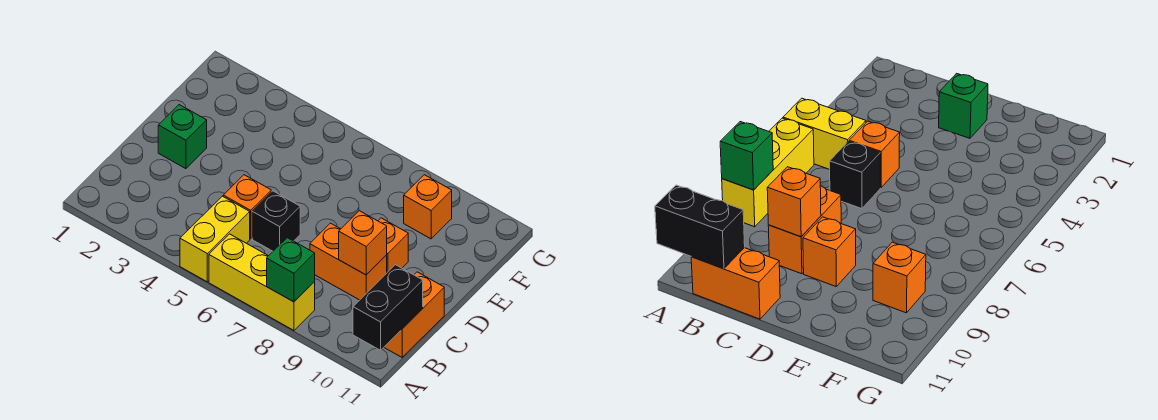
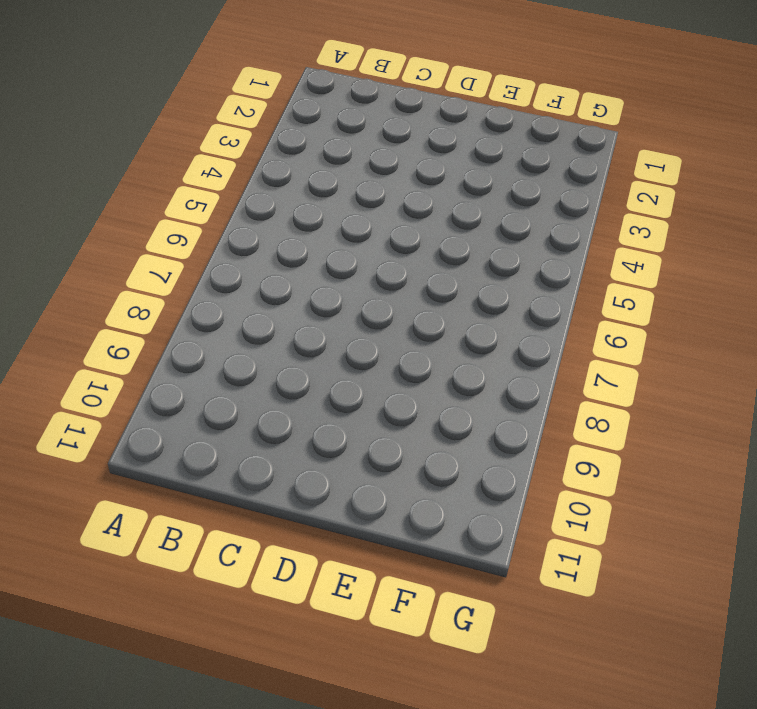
none -> yellow brick A5:B5 level 1
none -> yellow brick A6:A8 level 1
none -> orange brick B11:C11 level 1

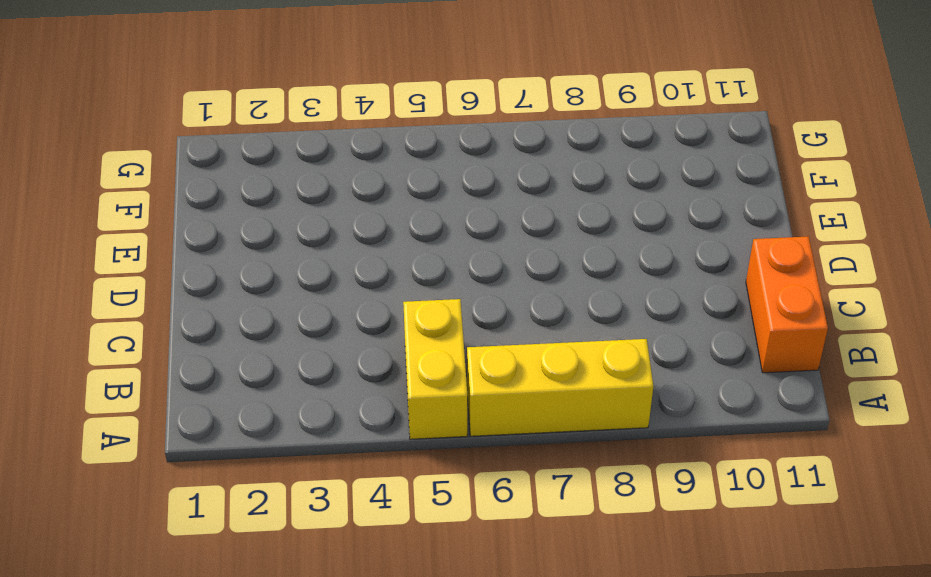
none -> orange brick C5 level 1
none -> black brick C6 level 1
none -> orange brick C8:C9 level 1

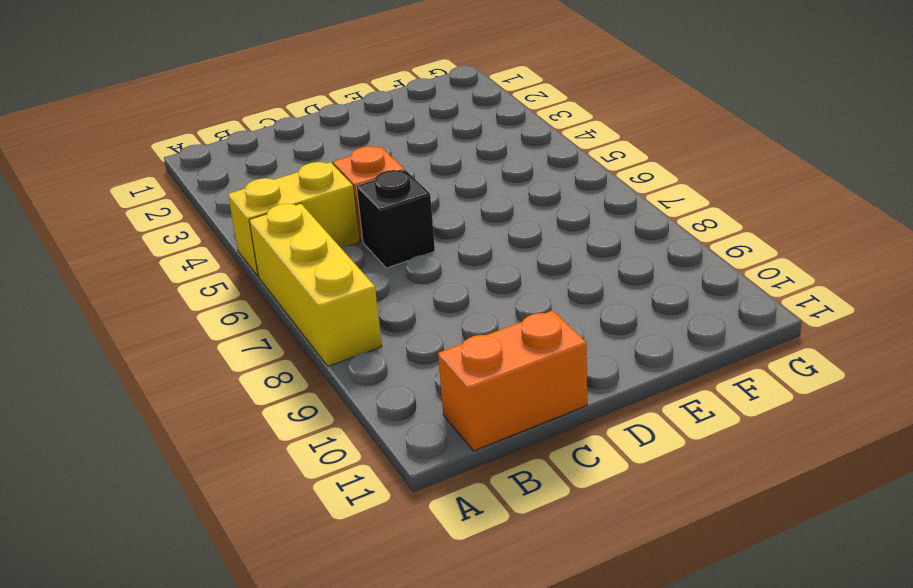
none -> orange brick C8:C9 level 1
none -> green brick D2 level 1
none -> orange brick D9 level 1

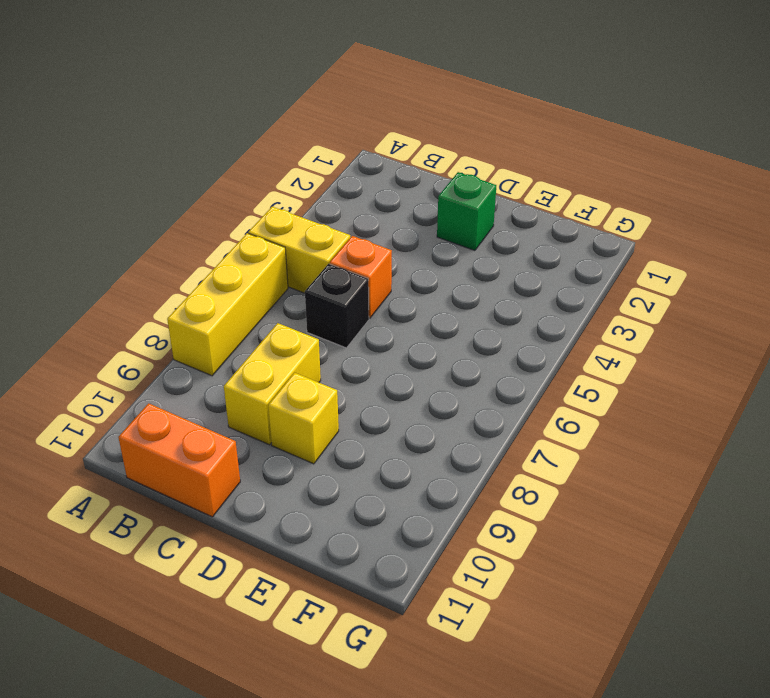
yellow brick C8:C9 level 1 -> orange brick C8:C9 level 1
yellow brick D9 level 1 -> orange brick D9 level 1
none -> orange brick F9 level 1
none -> green brick A8 level 2
none -> black brick A11:B11 level 2

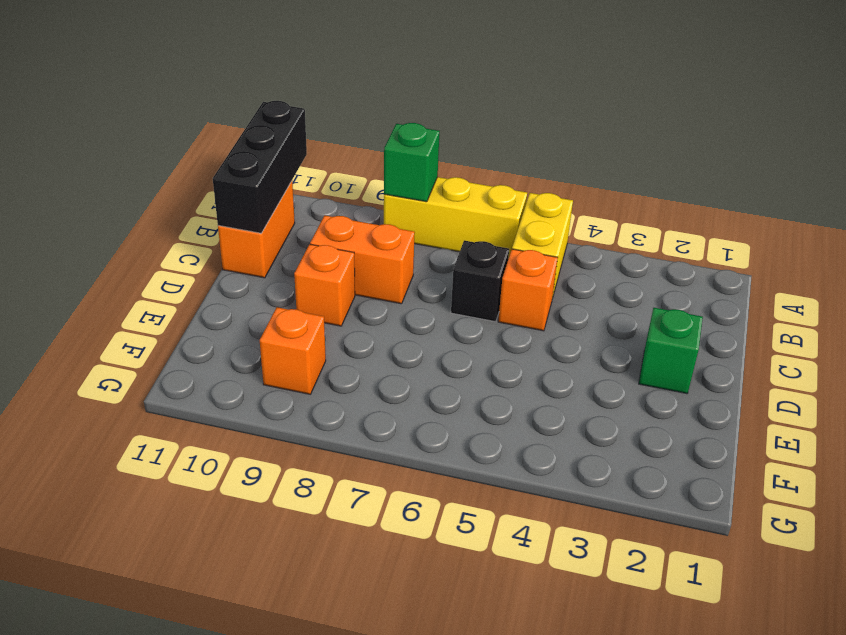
black brick A11:C11 level 2 -> black brick A11:B11 level 2
none -> orange brick C9 level 2

